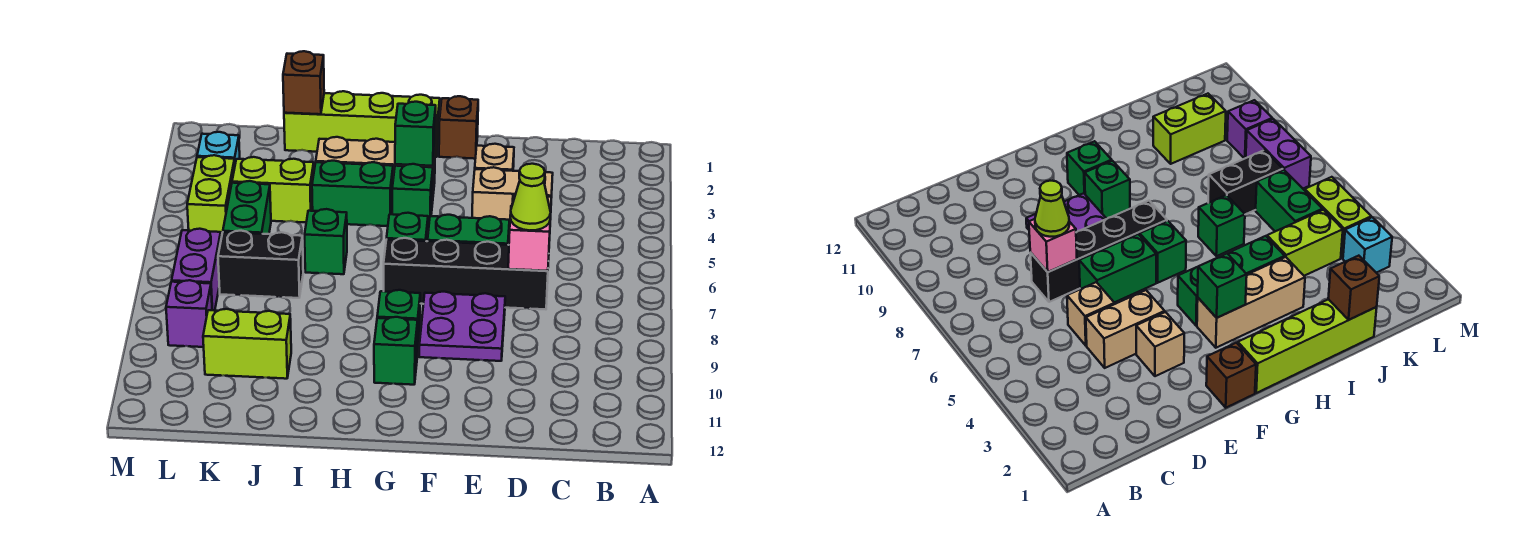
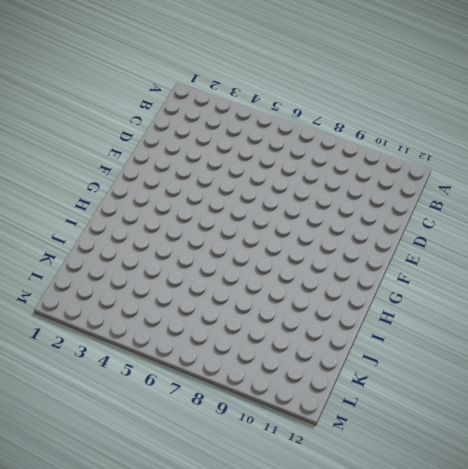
none -> tan brick D4:E4 level 1
none -> tan brick D5 level 1
none -> black brick D7:G7 level 1

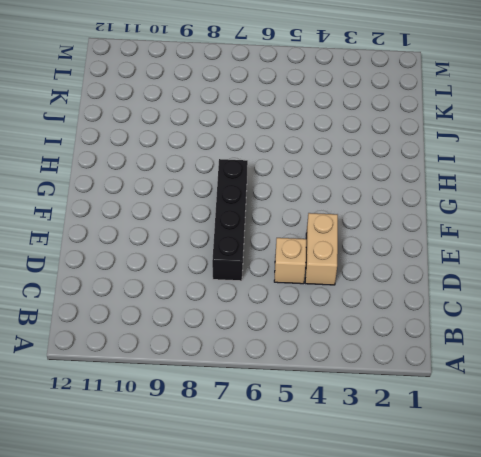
none -> tan brick E3 level 1
none -> green brick E6:F6 level 1
none -> purple plate E8:F9 level 1

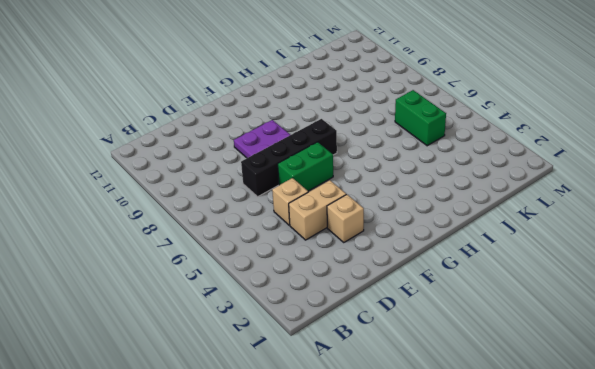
none -> brown brick F1 level 1
none -> lime brick G1:J1 level 1
none -> tan brick G3:I3 level 1

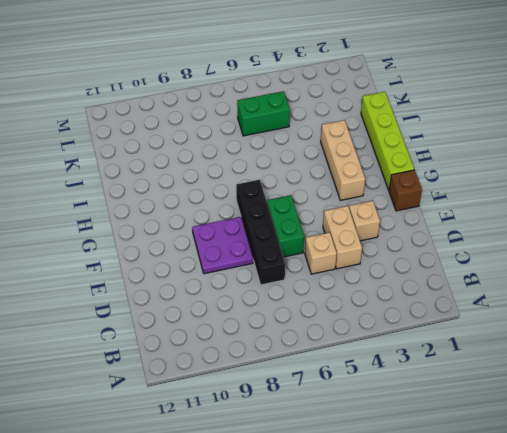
none -> green brick G4 level 1
none -> green brick G6 level 1
none -> green brick G9 level 1

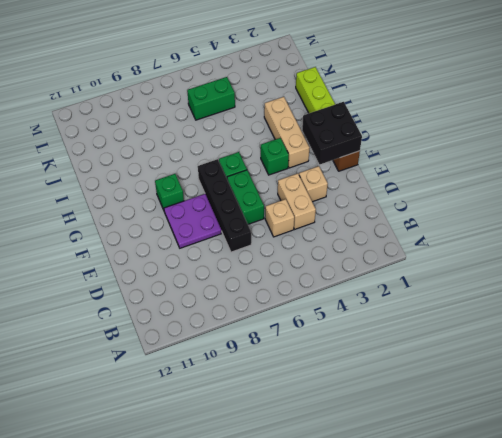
black brick F1:G2 level 2 -> none
none -> green brick G10 level 1
none -> green brick H4:I4 level 1
none -> green brick I6 level 1

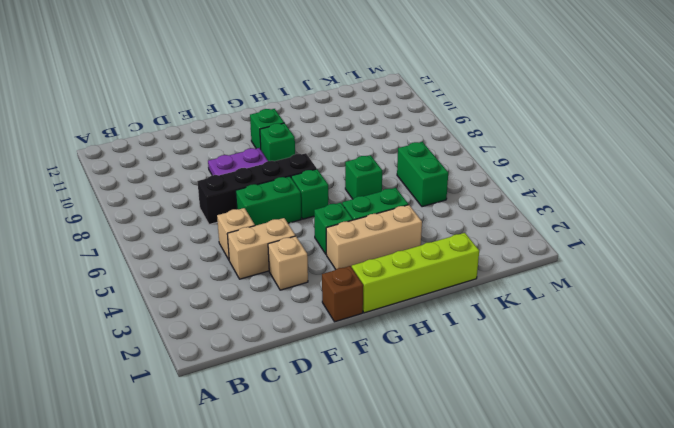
none -> lime brick J4:K4 level 1
none -> black brick J7:K7 level 1
none -> lime brick J10:K10 level 1

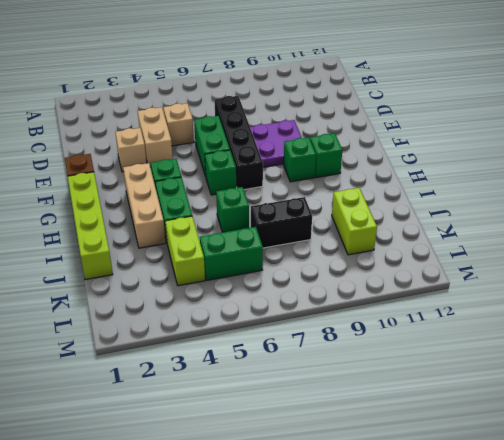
black brick J7:J8 level 1 -> black brick J7:K7 level 1
none -> cyan brick L3 level 1
none -> lime brick L4:L5 level 1
none -> purple brick L7:L8 level 1

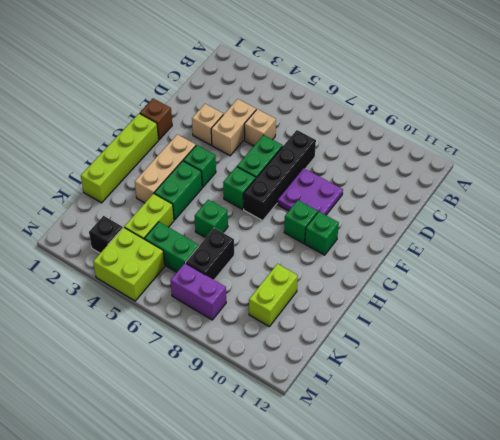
black brick L3 level 1 -> cyan brick L3 level 1
lime brick L4:M5 level 1 -> lime brick L4:L5 level 1
none -> purple brick L9 level 1
none -> pink brick D7 level 2
none -> green brick G3 level 2

